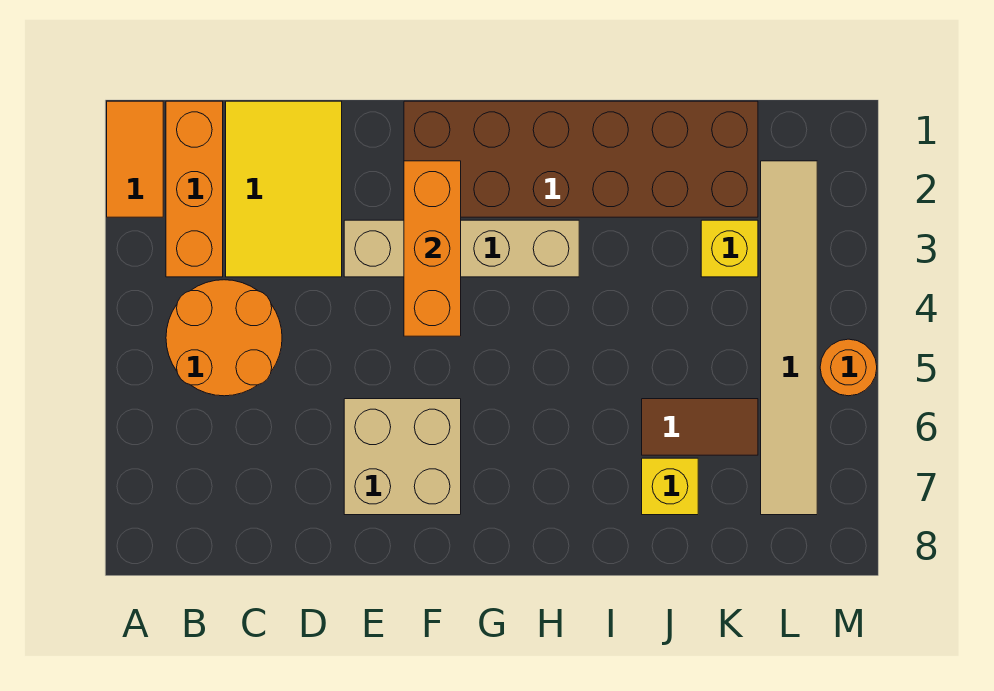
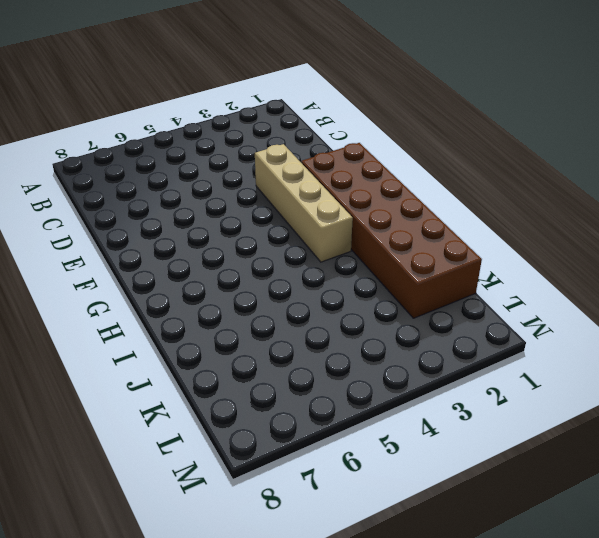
none -> orange tile A1:A2 level 1
none -> orange brick B1:B3 level 1
none -> orange round brick B4:C5 level 1

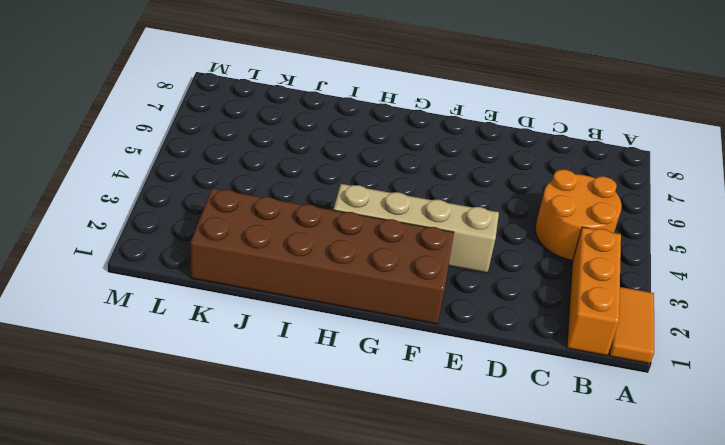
none -> yellow tile C1:D3 level 1
none -> tan brick E6:F7 level 1
none -> brown tile J6:K6 level 1

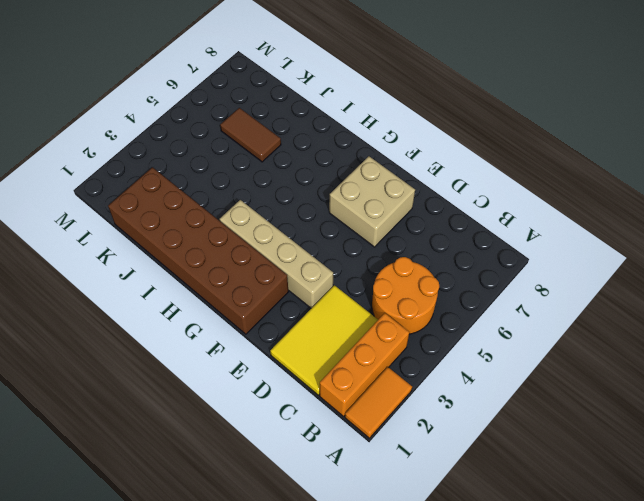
none -> yellow brick J7 level 1
none -> yellow brick K3 level 1
none -> tan tile L2:L7 level 1

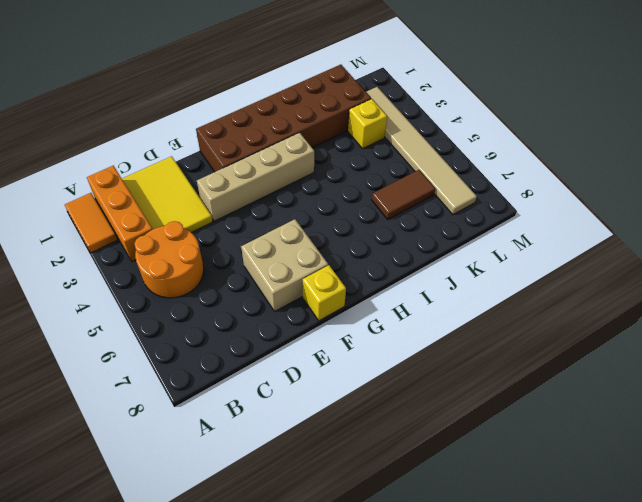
yellow brick F8 level 1 -> yellow brick J7 level 1
none -> orange round brick M5 level 1
none -> orange brick F2:F4 level 2

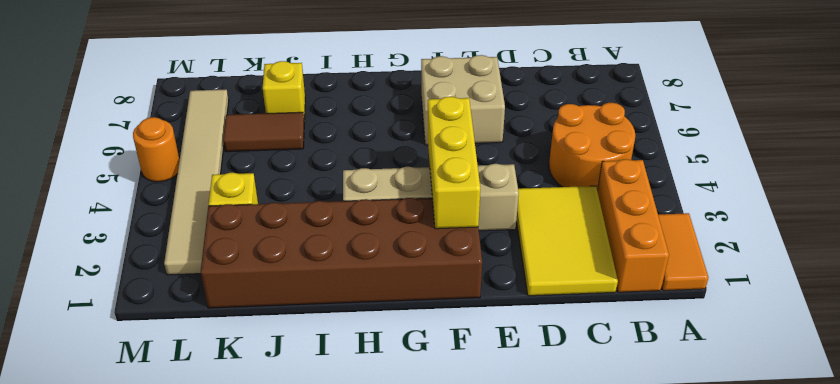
yellow brick F2:F4 level 2 -> orange brick F2:F4 level 2

